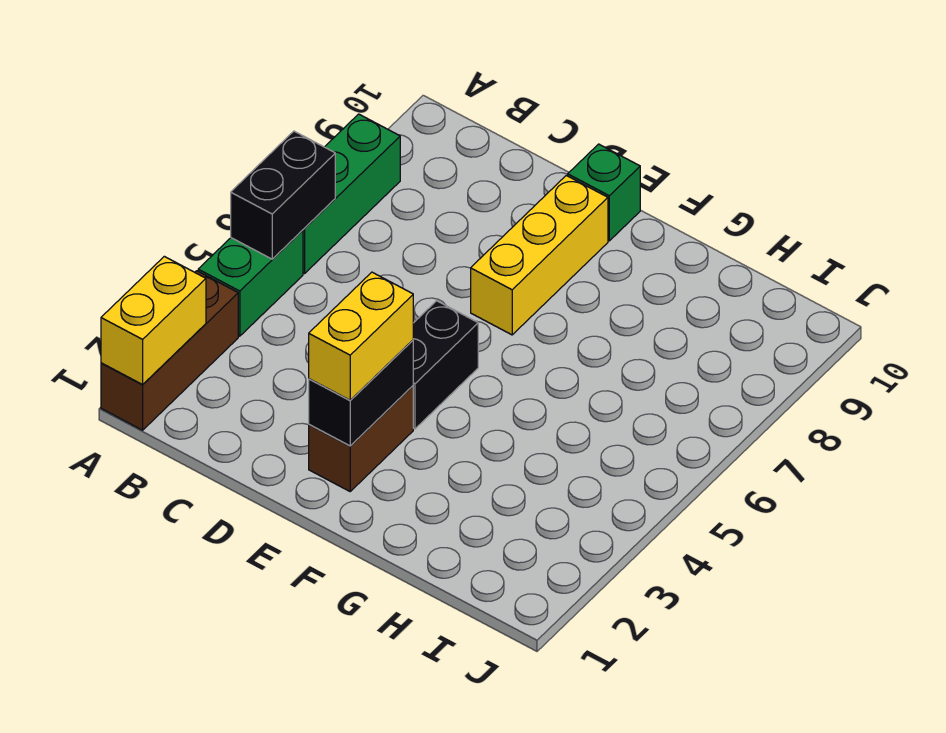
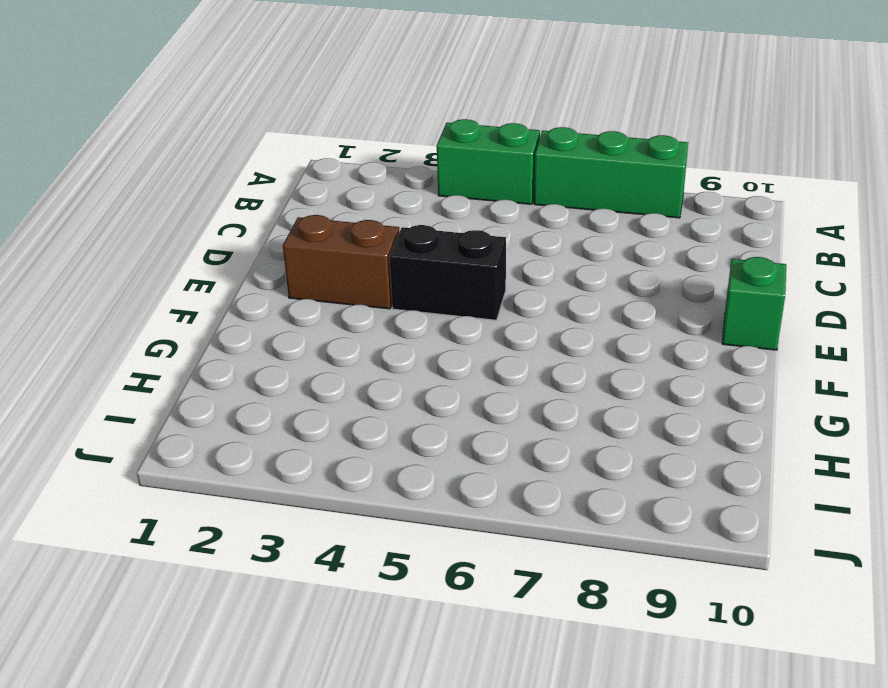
none -> brown brick A1:A3 level 1
none -> yellow brick E7:E9 level 1

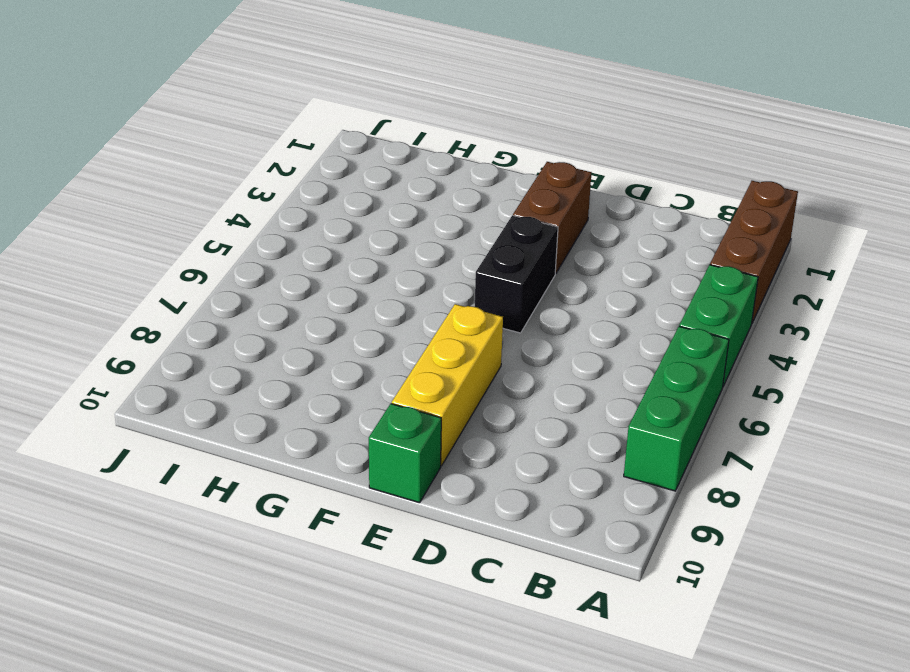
none -> yellow brick A1:A2 level 2
none -> black brick A5:A6 level 2

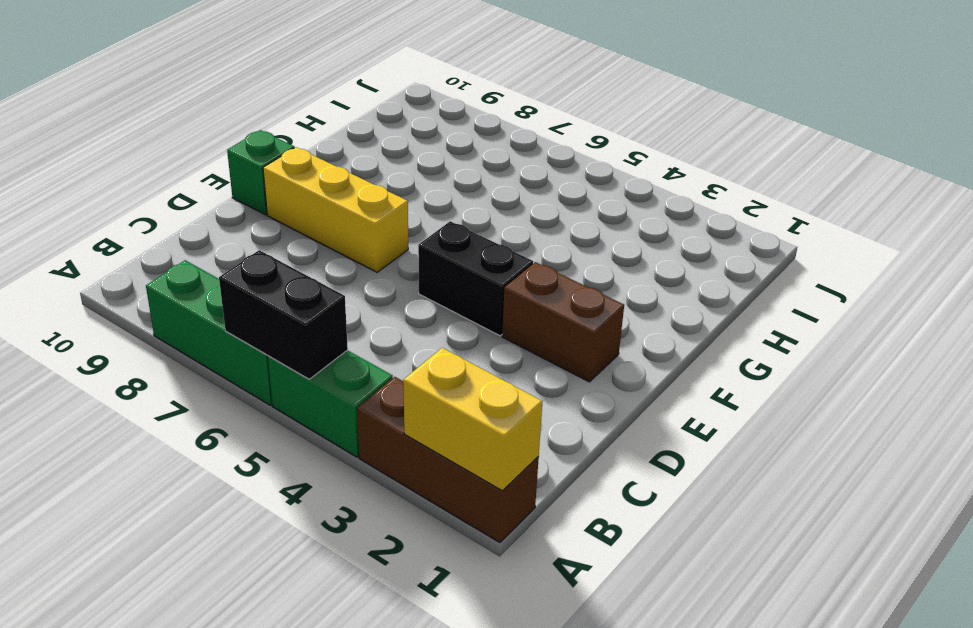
none -> black brick E2:E3 level 2
none -> yellow brick E2:E3 level 3

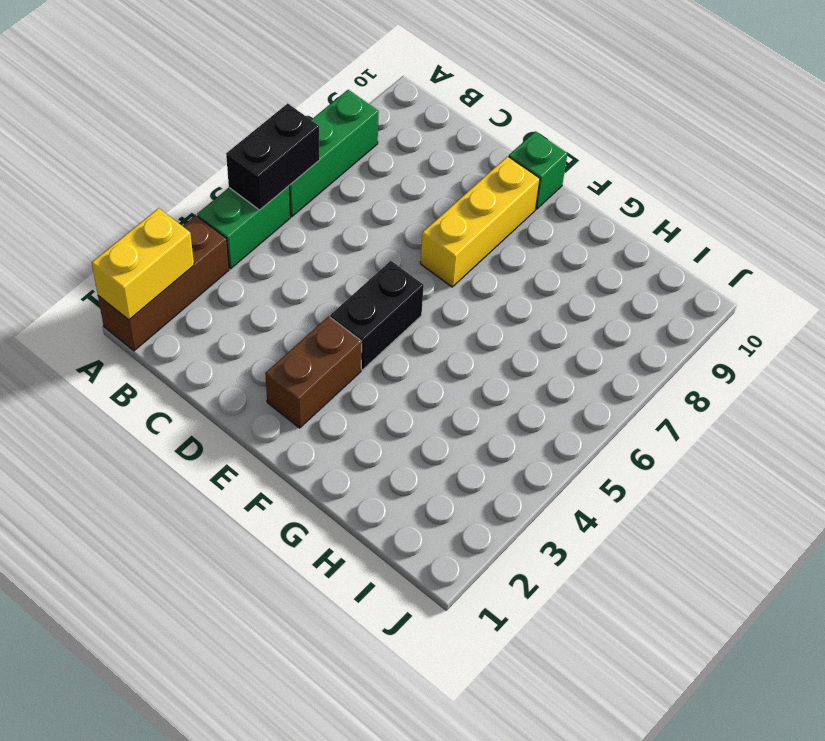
none -> black brick E2:E3 level 2
none -> yellow brick E2:E3 level 3

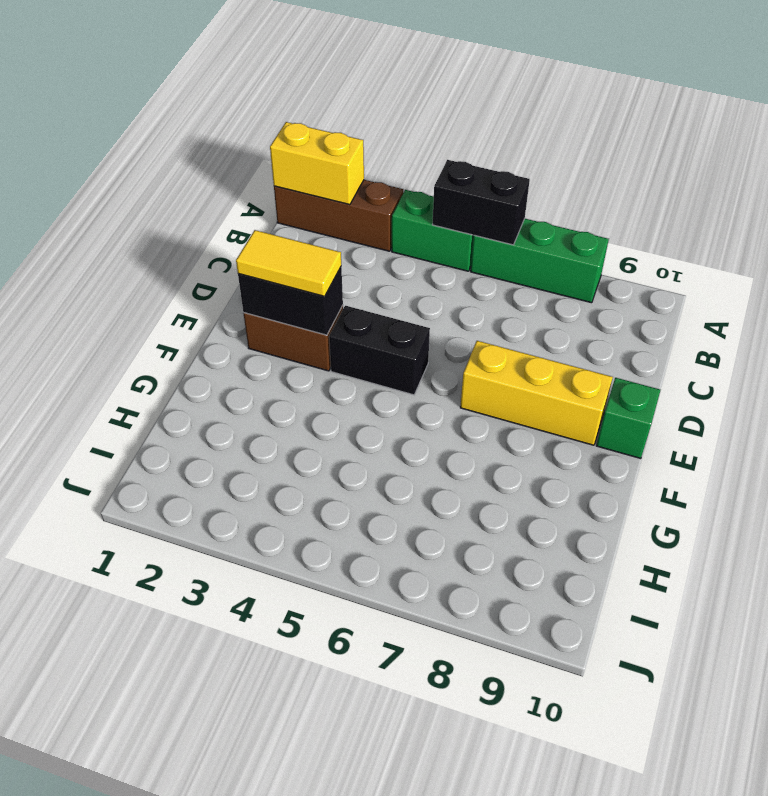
yellow tile E2:E3 level 3 -> yellow brick E2:E3 level 3

